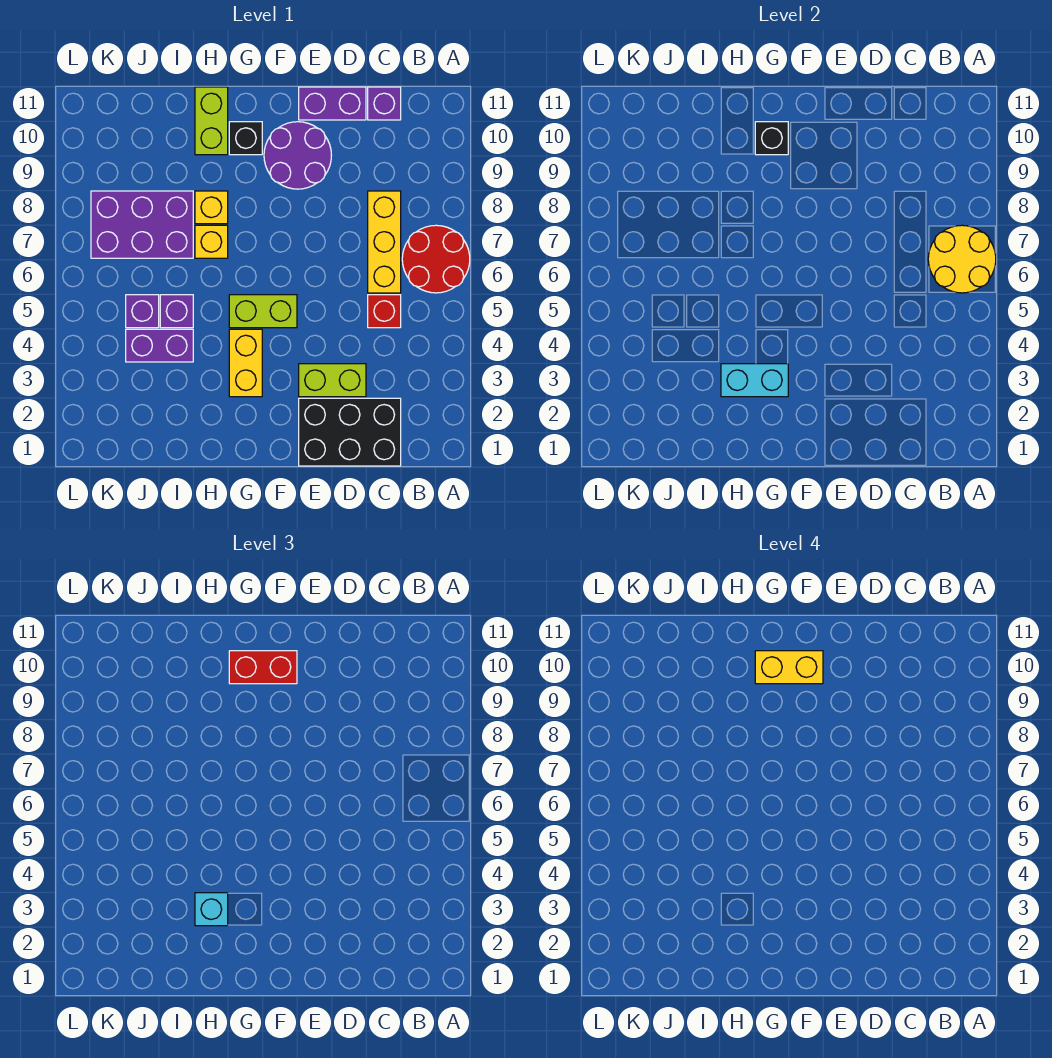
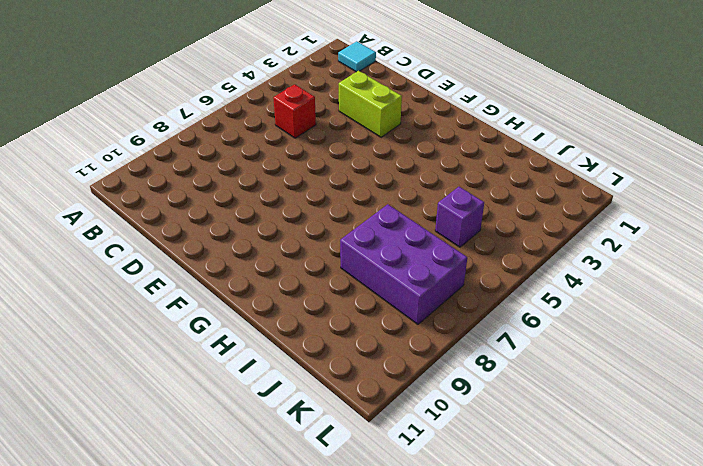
cyan tile B1 level 1 -> none
none -> red round brick A6:B7 level 1
none -> black brick C1:E2 level 1
none -> yellow brick C6:C8 level 1

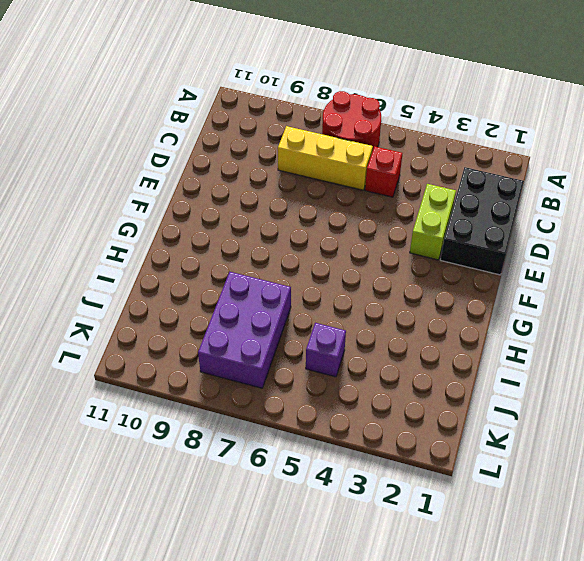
none -> purple brick C11 level 1
none -> purple brick D11:E11 level 1
none -> purple round brick E9:F10 level 1

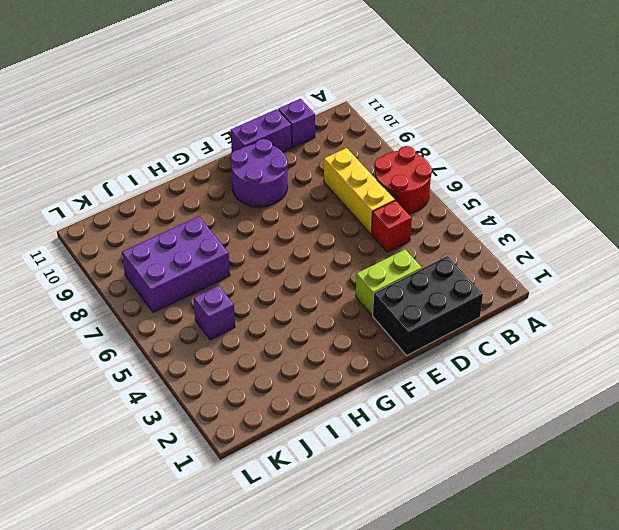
none -> lime brick F5:G5 level 1
none -> yellow brick G3:G4 level 1
none -> black brick G10 level 1

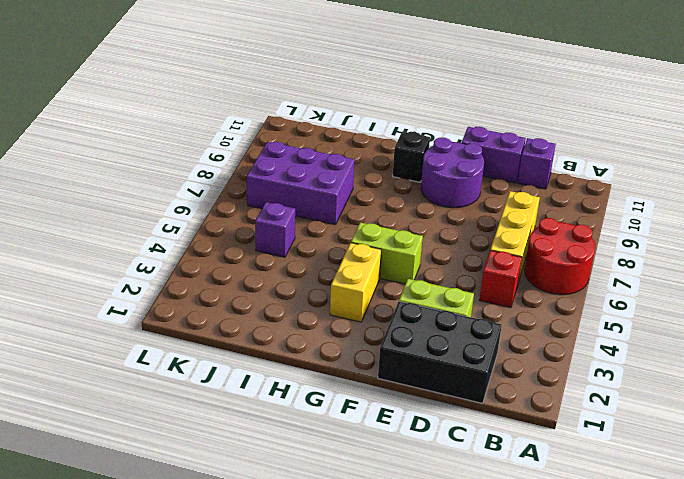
none -> yellow brick H7 level 1
none -> yellow brick H8 level 1
none -> lime brick H10:H11 level 1

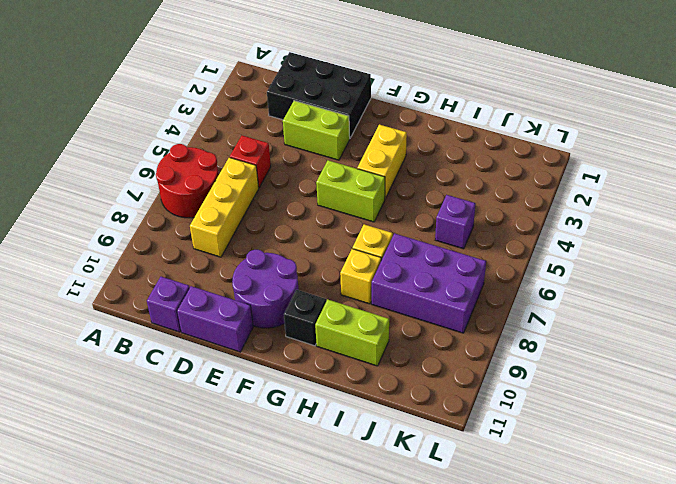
lime brick H10:I10 level 1 -> lime brick H10:H11 level 1
none -> purple brick I4:J4 level 1
none -> purple brick I5 level 1
none -> yellow round brick A6:B7 level 2

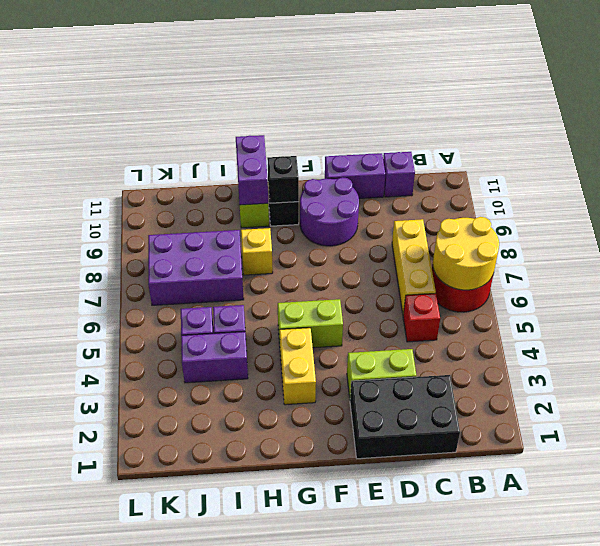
purple brick H10:H11 level 2 -> none
none -> yellow brick H7 level 1
none -> cyan brick G3:H3 level 2
none -> red brick F10:G10 level 3

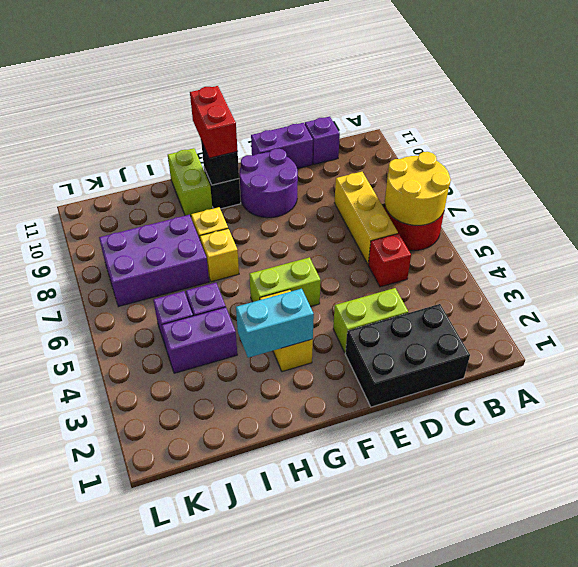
red brick G10:G11 level 3 -> red brick F10:G10 level 3
none -> cyan brick H3 level 3
none -> yellow brick F10:G10 level 4

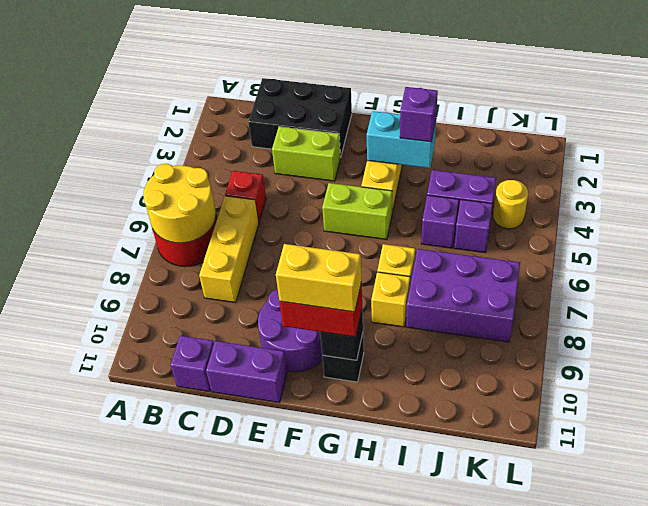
purple brick H3 level 3 -> cyan brick H3 level 3
yellow round brick K4 level 1 -> none
none -> lime brick H10:H11 level 1

